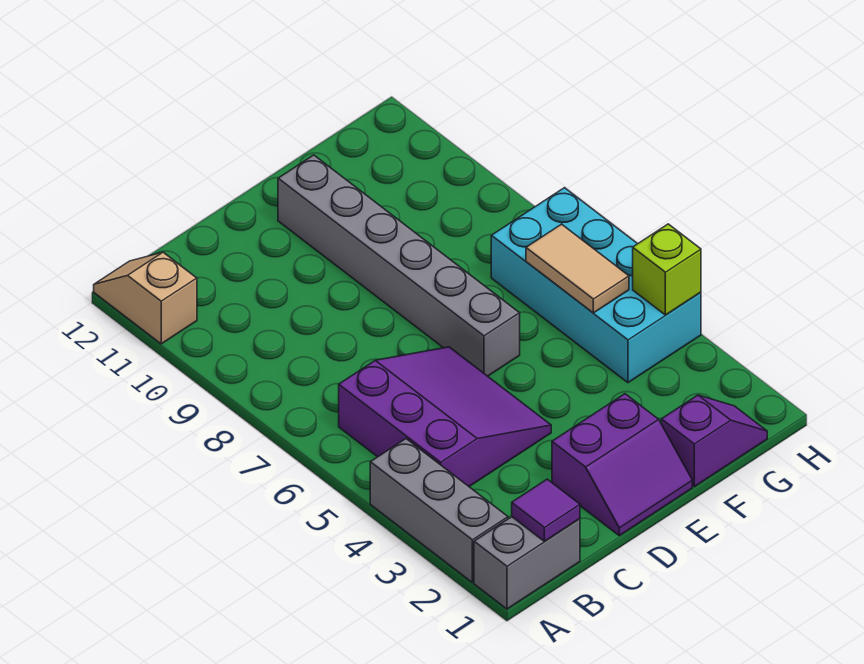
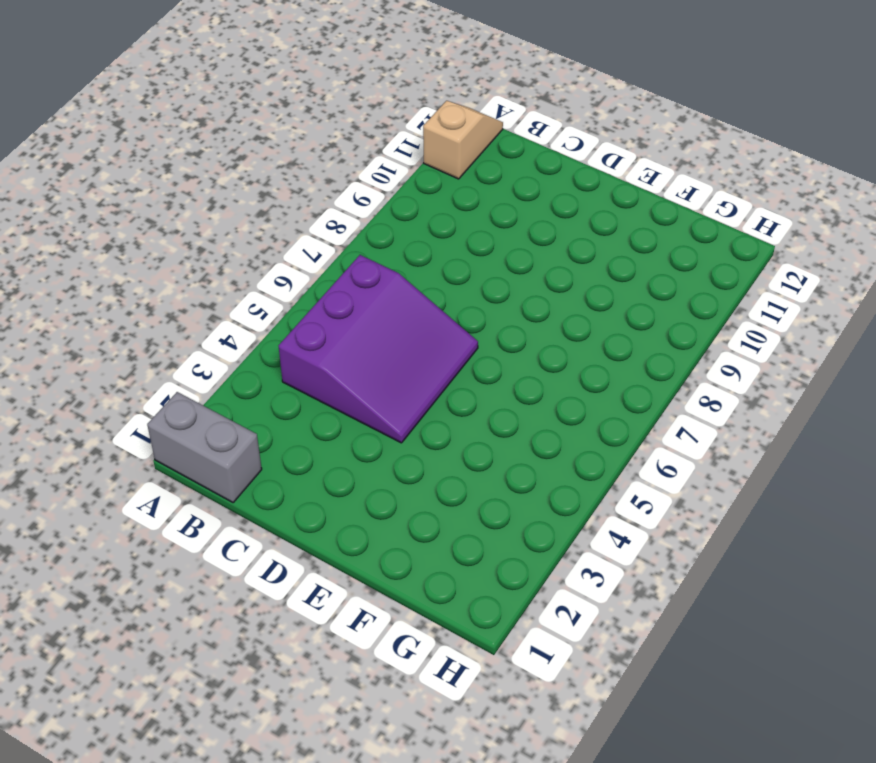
none -> grey brick A2:A4 level 1
none -> purple slope D1:E2 level 1 top 2

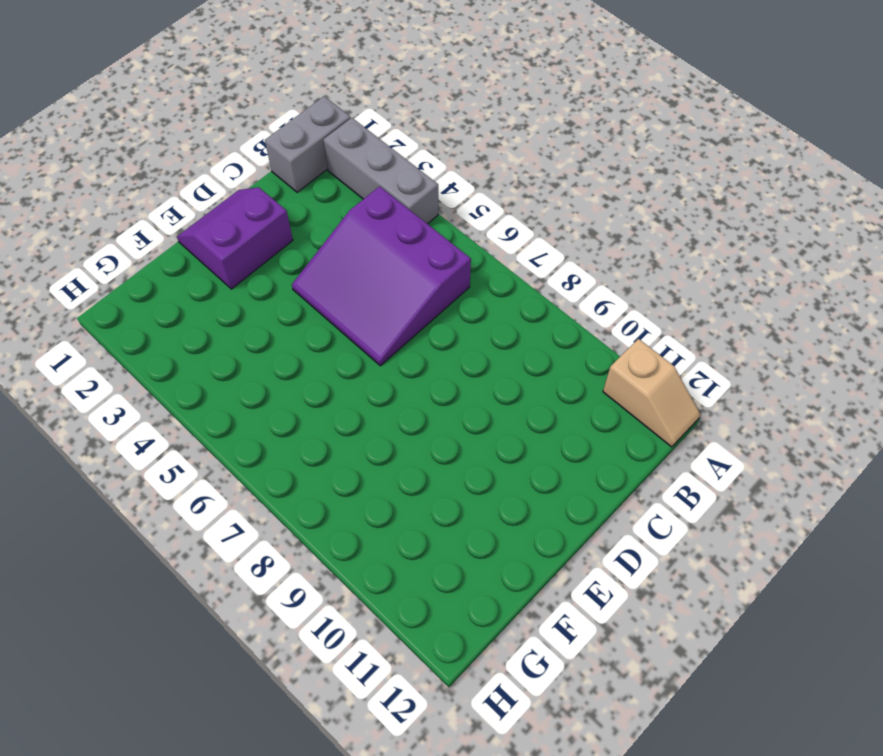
none -> grey brick E6:E11 level 1
none -> purple slope F1:G1 level 1 top F

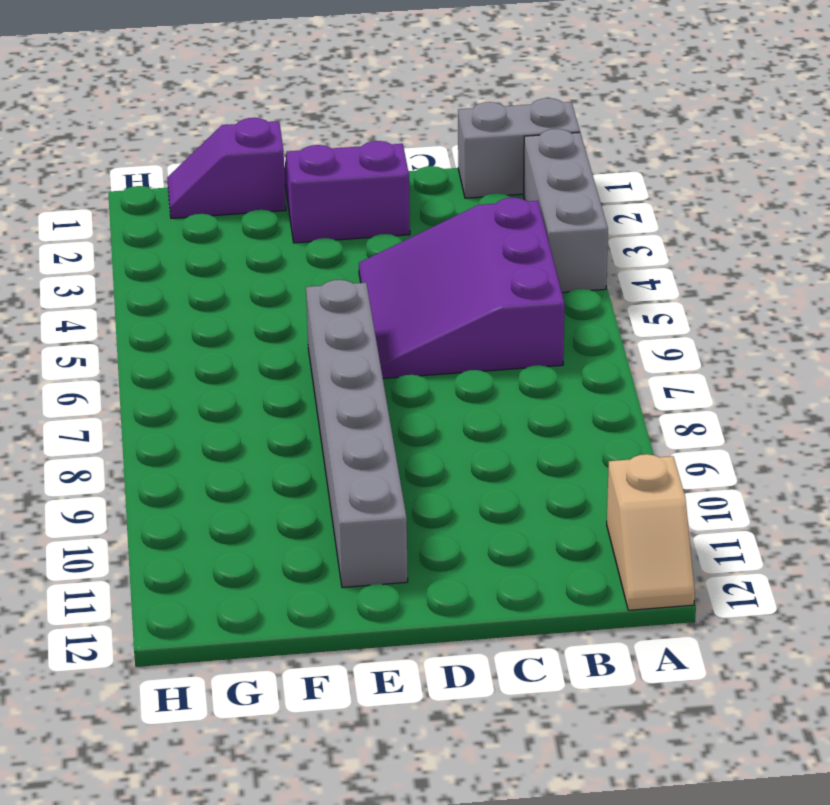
none -> cyan brick G4:H7 level 1
none -> purple tile B1 level 2

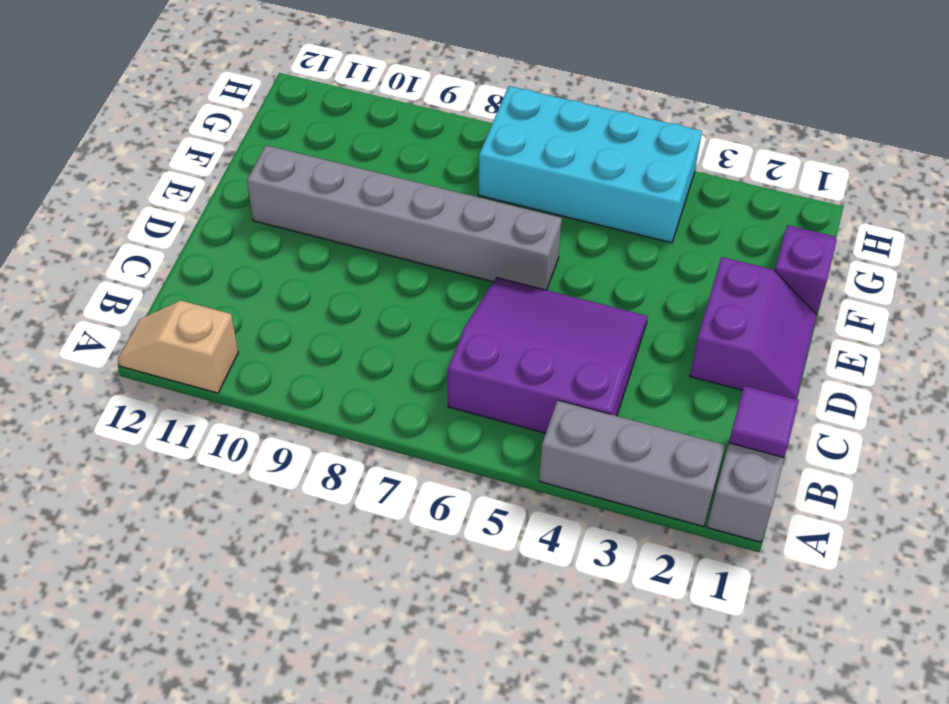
none -> tan tile G5:G6 level 2
none -> lime brick H4 level 2

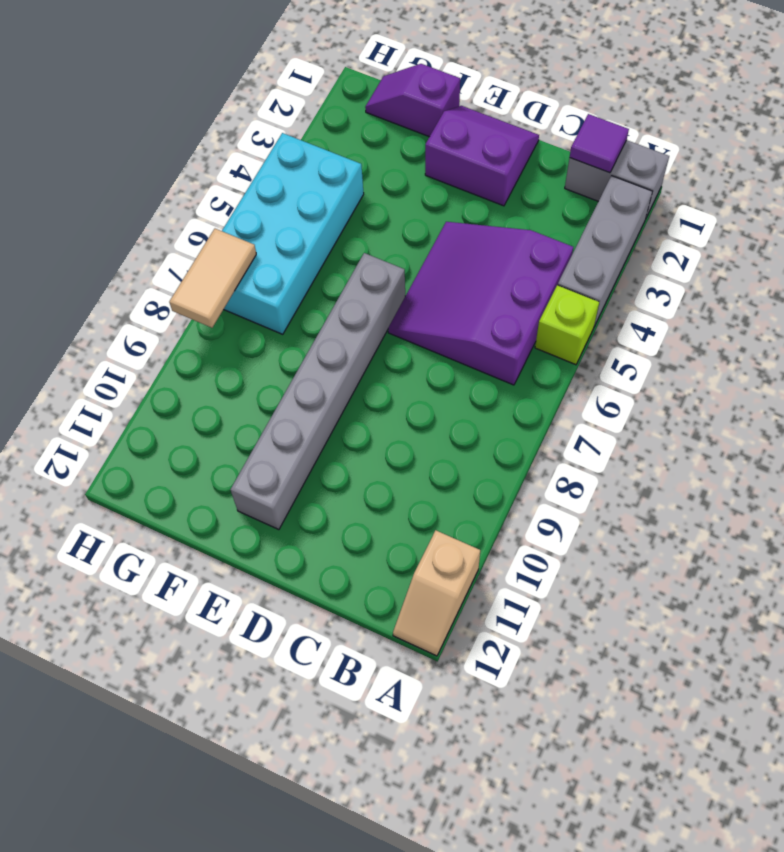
lime brick A5 level 1 -> lime brick H4 level 2
tan tile H7:H8 level 2 -> tan tile G5:G6 level 2

